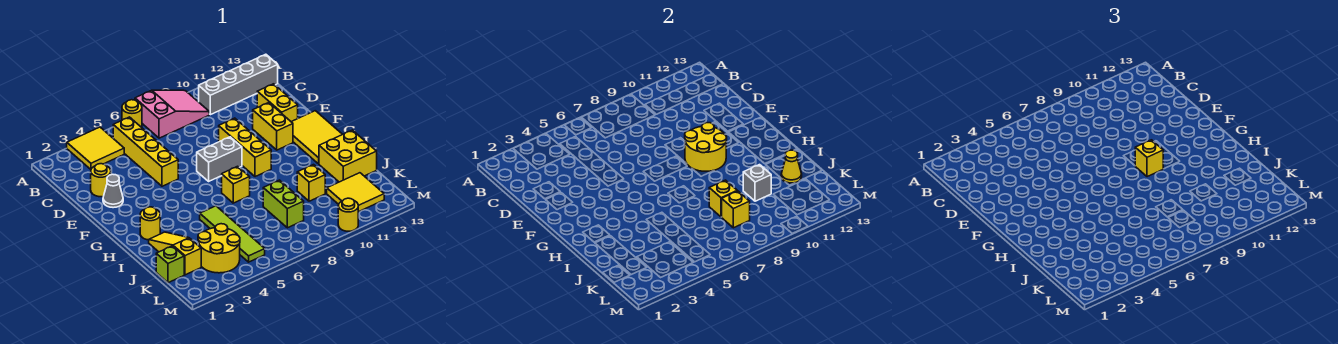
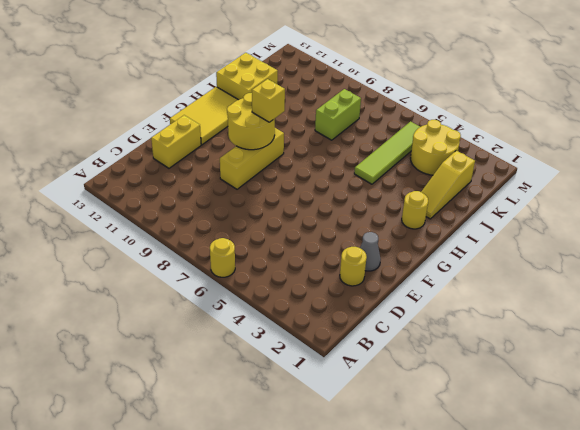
none -> yellow tile A3:B4 level 1
none -> pink slope A7:B9 level 1 top 7
none -> yellow brick B5:E5 level 1

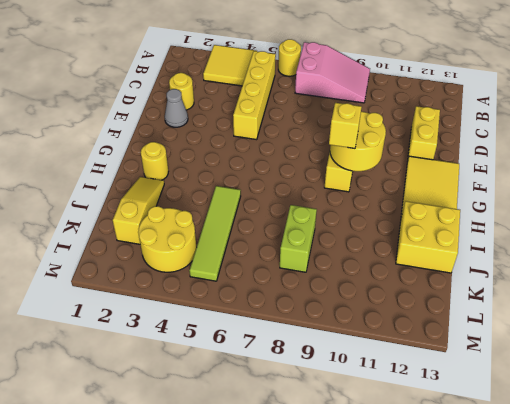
none -> grey brick B10:B13 level 1
none -> yellow brick E11:F11 level 1
none -> grey brick F7:F8 level 1

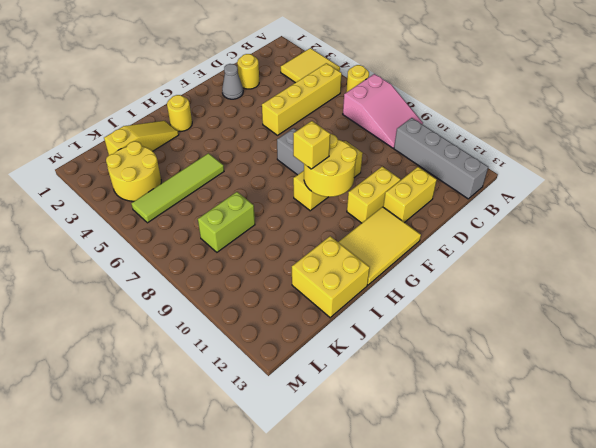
none -> yellow brick H7 level 1
none -> yellow brick J10 level 1
none -> lime brick K1 level 1

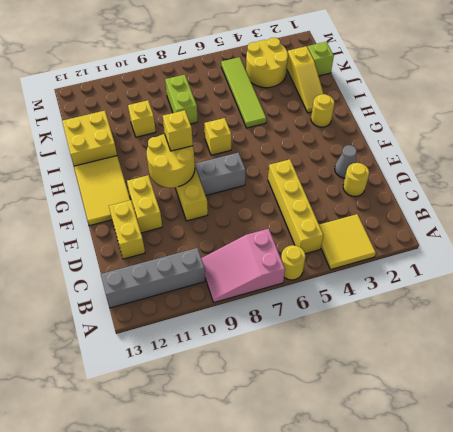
none -> yellow tile K11:L12 level 1
none -> yellow round brick M10 level 1
none -> yellow brick J8 level 2

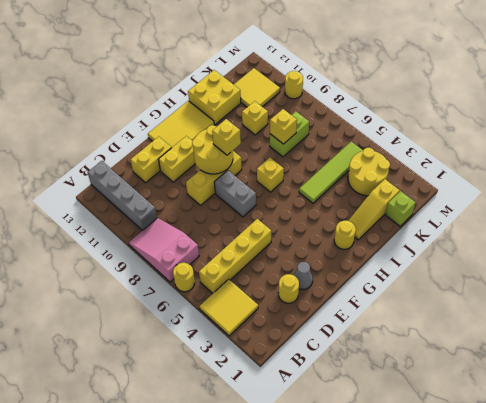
none -> grey brick J10 level 2
none -> yellow cone J12 level 2
none -> yellow brick K8 level 2

